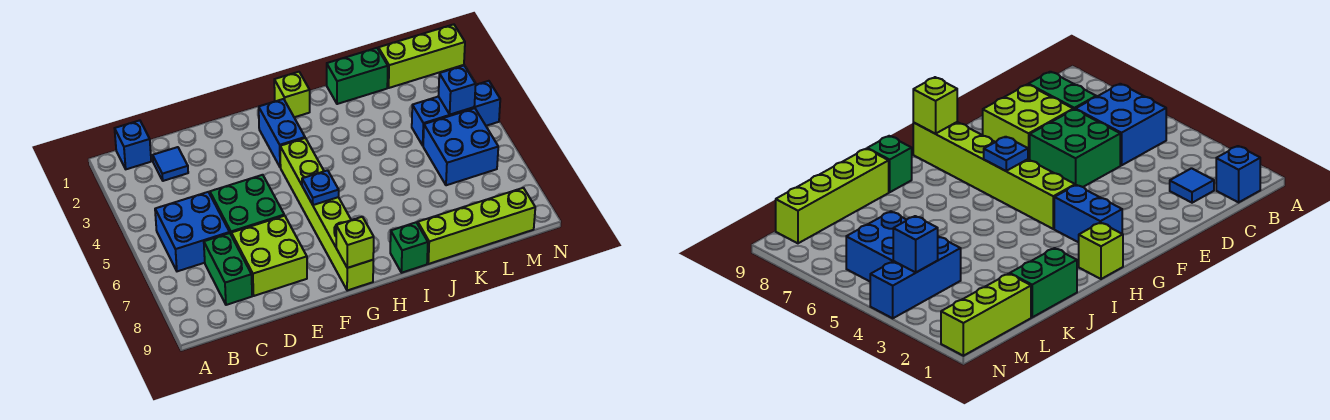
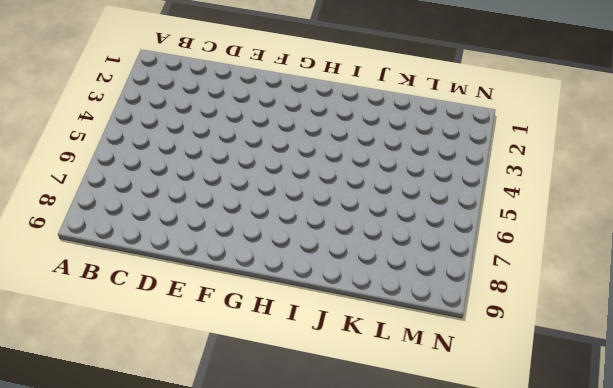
none -> blue brick B1 level 1
none -> blue brick B5:C6 level 1
none -> blue tile C2 level 1

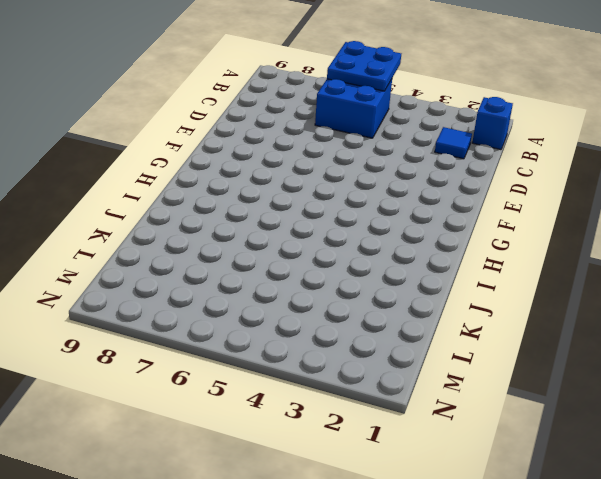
blue plate A5:B6 level 2 -> none
none -> green brick C7:C8 level 1
none -> green brick D5:E6 level 1
none -> lime brick D7:E8 level 1

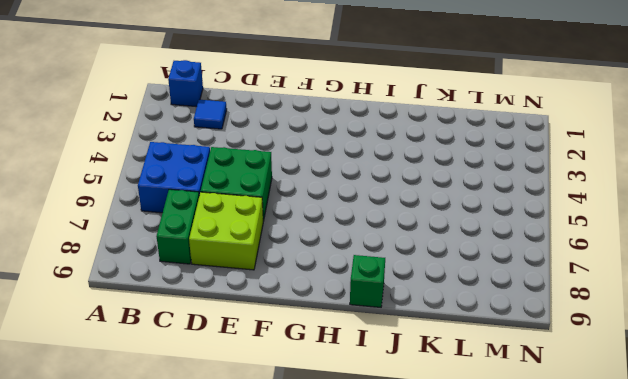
none -> blue brick G2:G3 level 1
none -> lime brick G4:G9 level 1
none -> lime brick H1 level 1

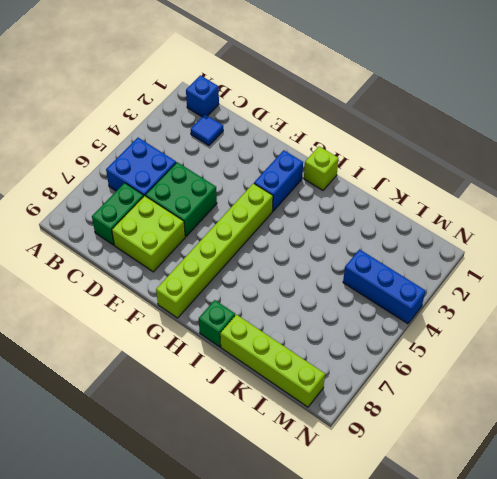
none -> green brick J1:K1 level 1
none -> lime brick L1:N1 level 1
none -> blue brick L5:M6 level 1

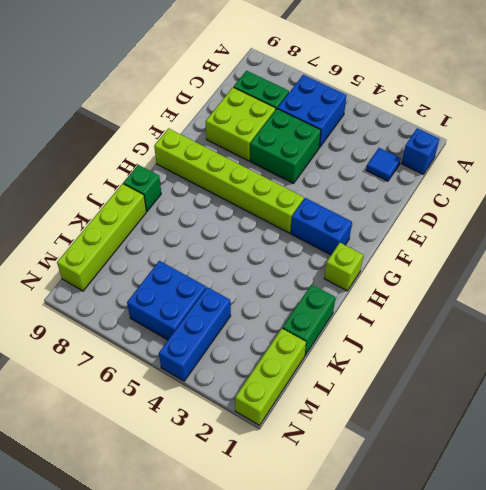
none -> blue plate G6 level 2
none -> lime brick G9 level 2
none -> blue brick M4 level 2

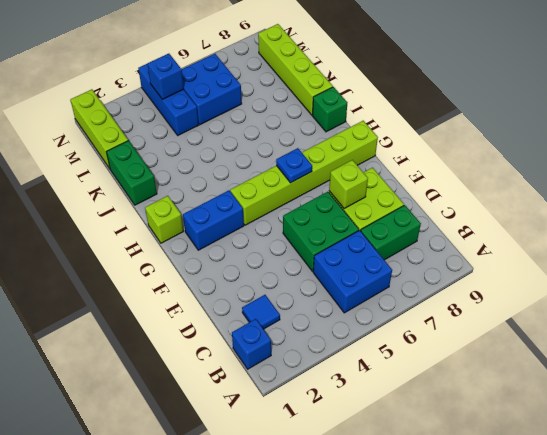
lime brick E7 level 2 -> lime brick G9 level 2

